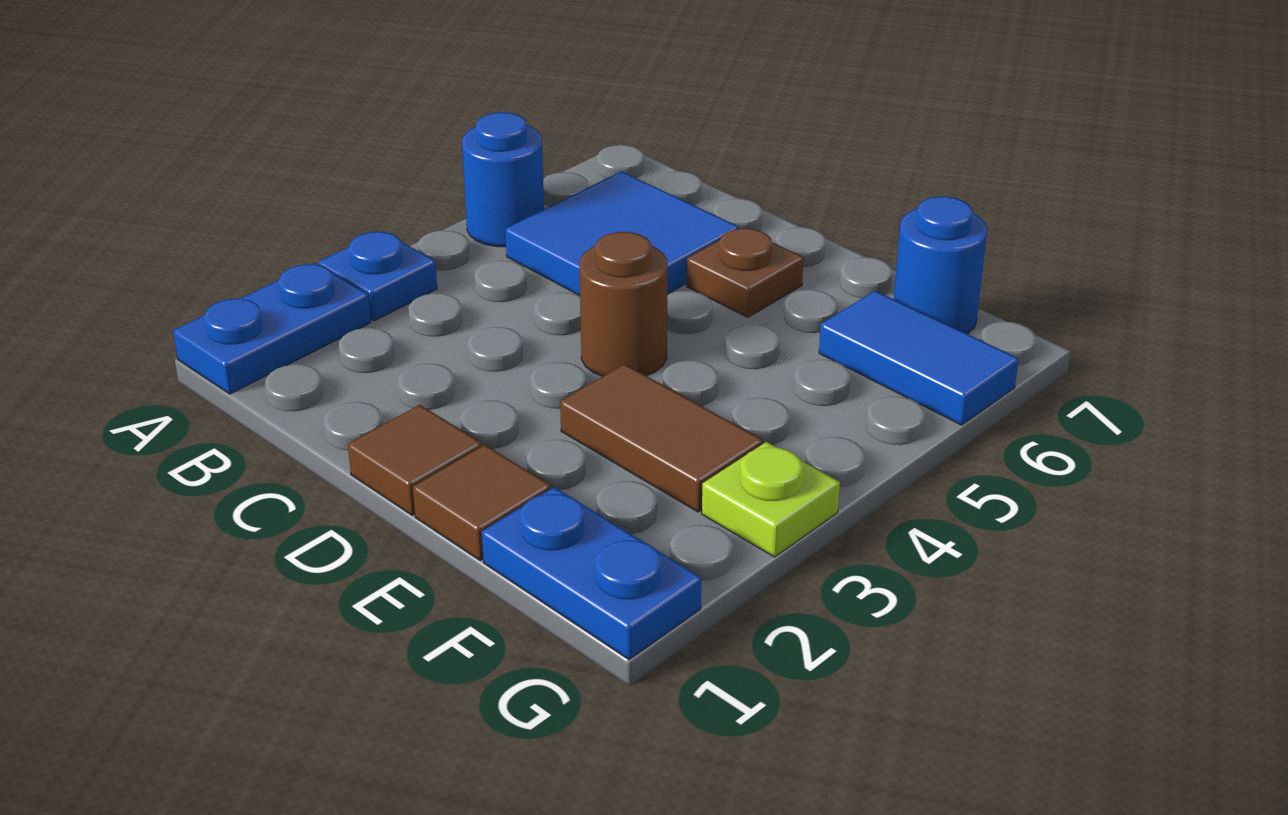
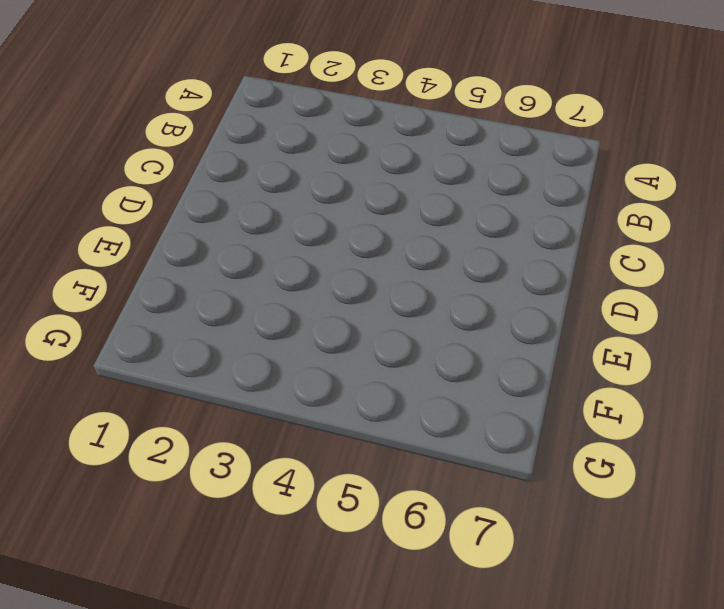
none -> blue plate A1:A2 level 1
none -> blue plate A3 level 1
none -> blue round brick A5 level 1

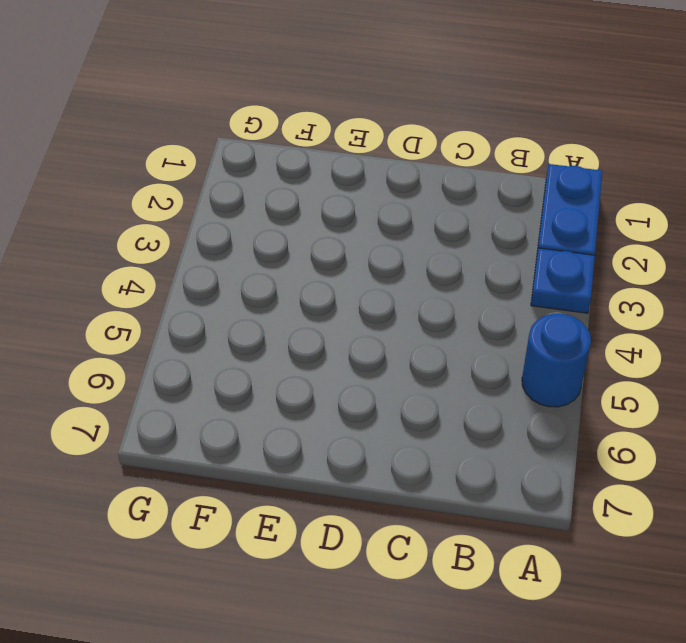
none -> blue tile B5:C6 level 1
none -> brown tile D1 level 1
none -> brown round brick D4 level 1

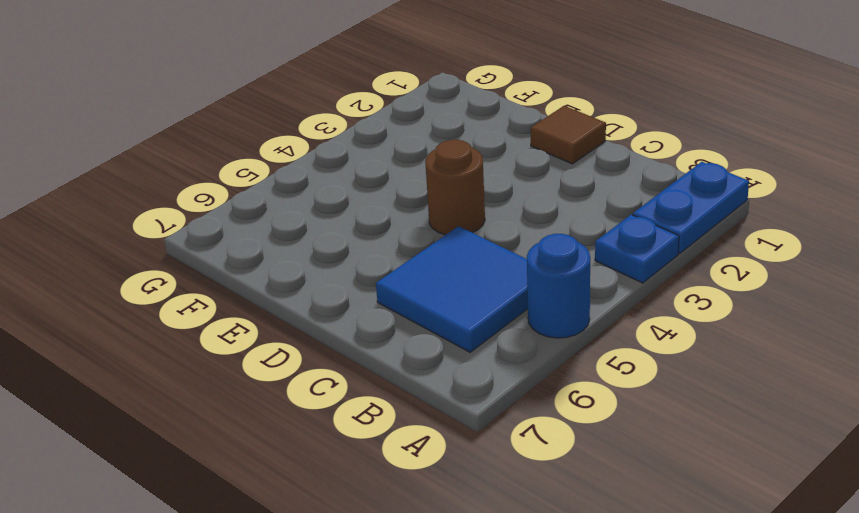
none -> brown plate D6 level 1
none -> brown tile E1 level 1
none -> brown tile E3:F3 level 1

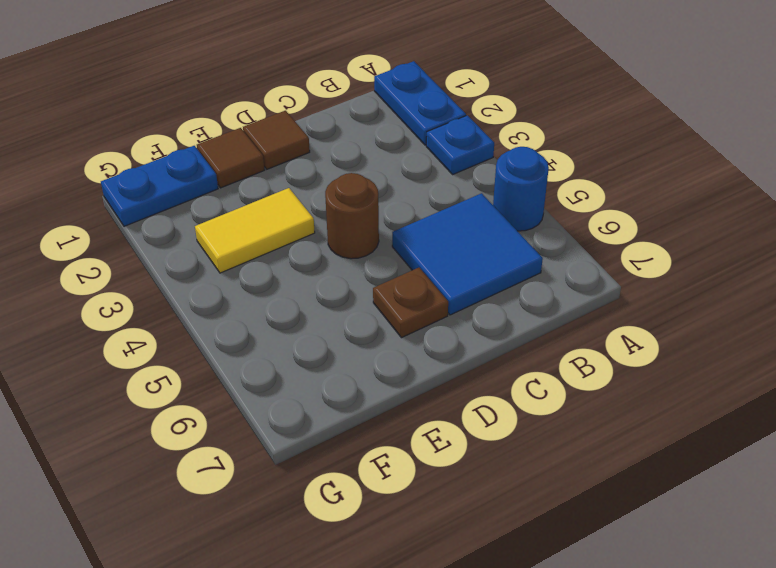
yellow tile E3:F3 level 1 -> brown tile E3:F3 level 1
none -> blue tile F6:G6 level 1
none -> blue round brick F7 level 1
none -> lime plate G3 level 1

